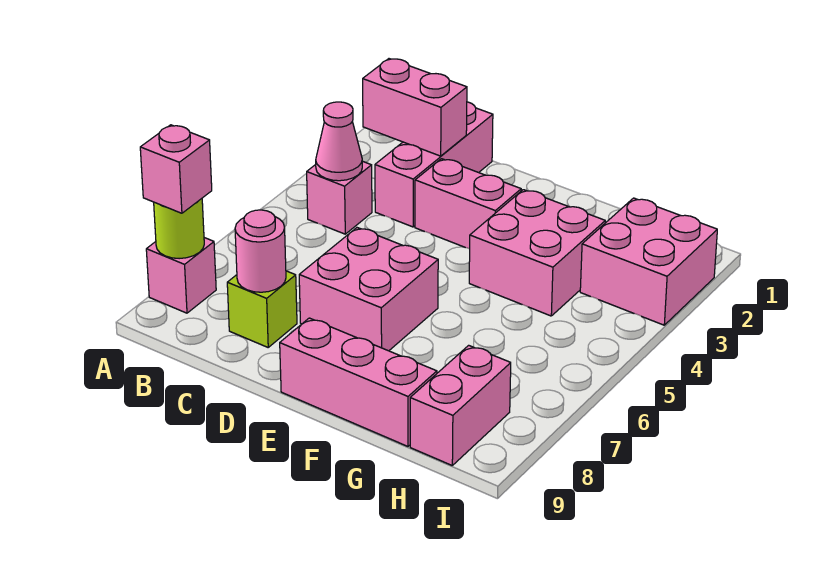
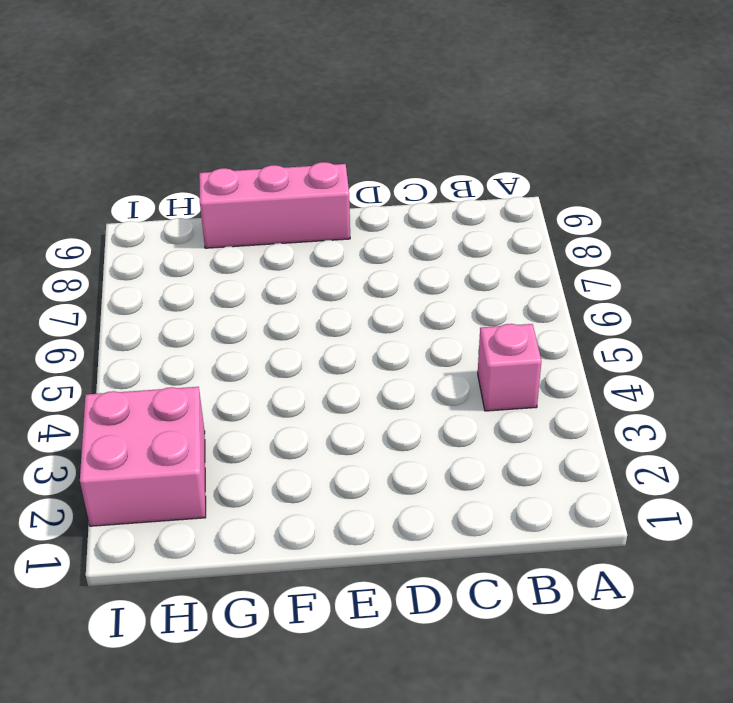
none -> pink brick A8 level 1
none -> pink brick C1:C3 level 1
none -> lime brick C8 level 1

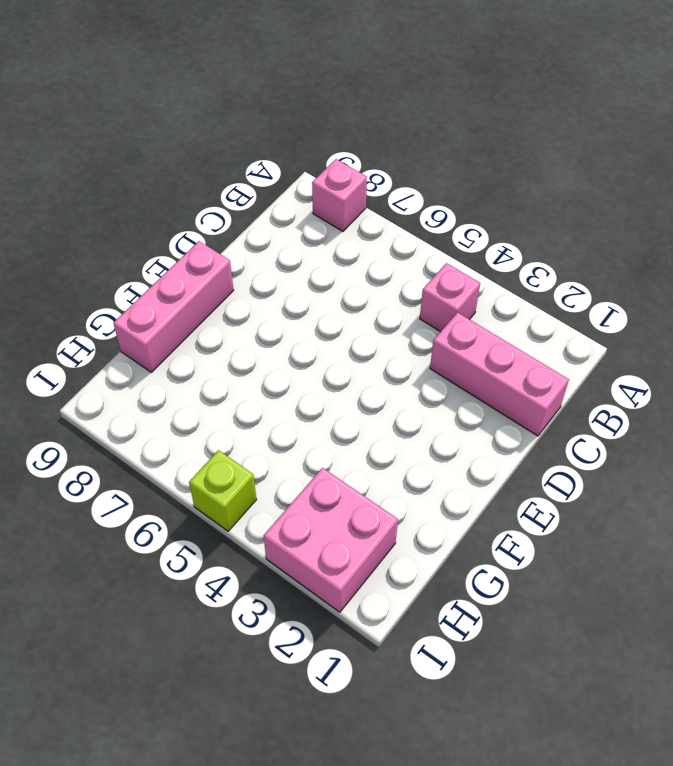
lime brick I5 level 1 -> lime brick C8 level 1
none -> pink brick D3:E3 level 1
none -> pink brick D6:E7 level 1
none -> pink brick F3:G4 level 1

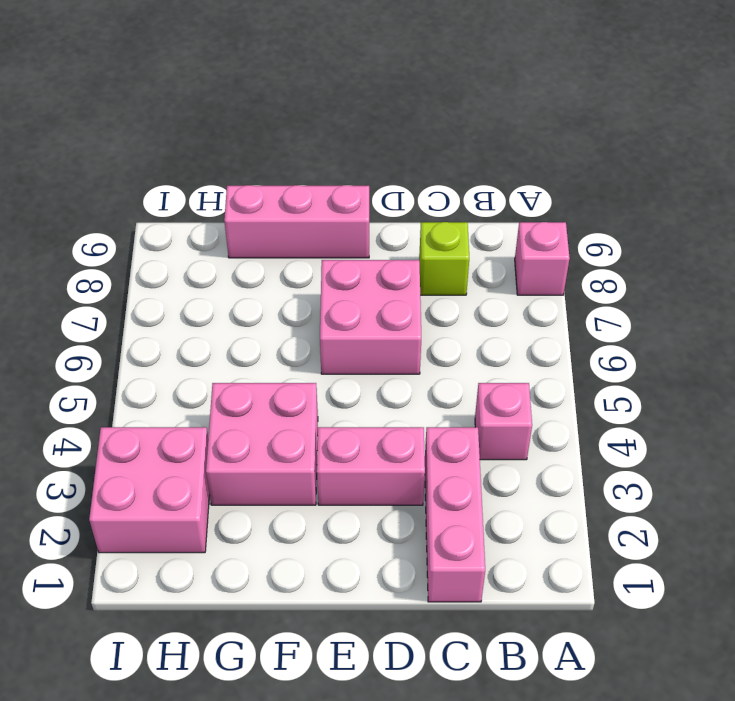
none -> pink brick H8:H9 level 1
none -> lime round brick A8 level 2
none -> pink brick B2:C2 level 2

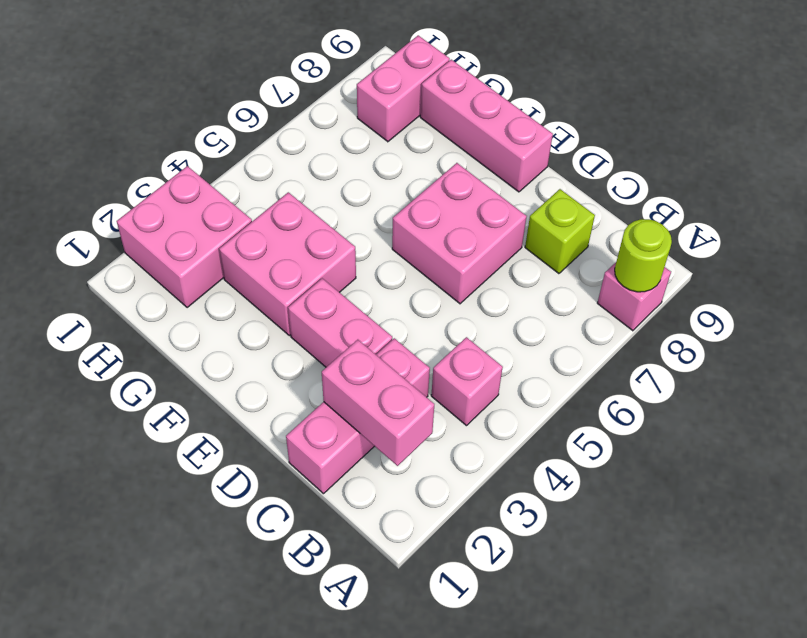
none -> pink cone B4 level 2
none -> pink round brick C8 level 2
none -> pink brick A8 level 3

